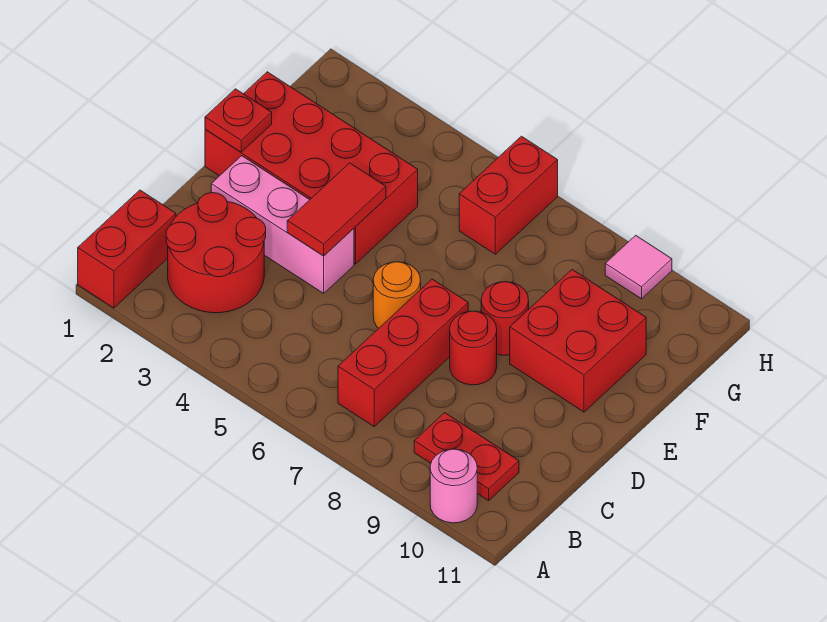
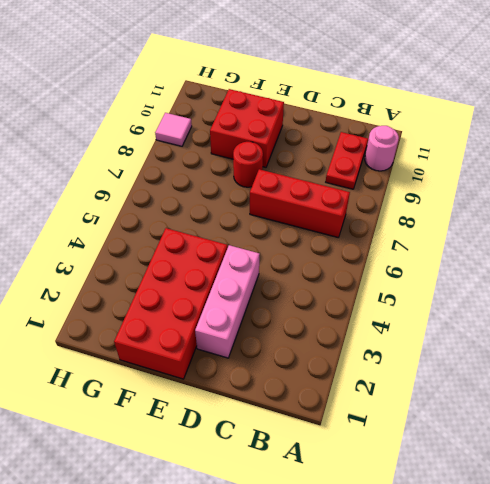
none -> red brick A1:B1 level 1
none -> red round brick B2:C3 level 1
none -> orange round brick D6 level 1

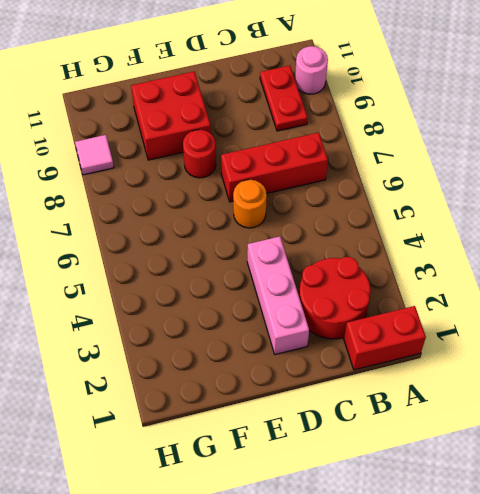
none -> red round brick D8 level 1
none -> red brick E1:F4 level 1
none -> red brick G6:H6 level 1

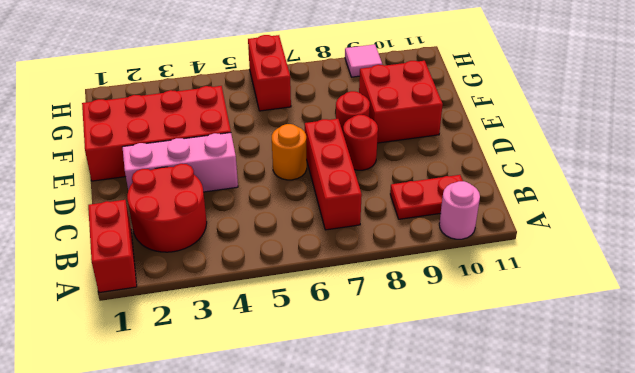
none -> red tile D4:E4 level 2
none -> red plate E1 level 2

